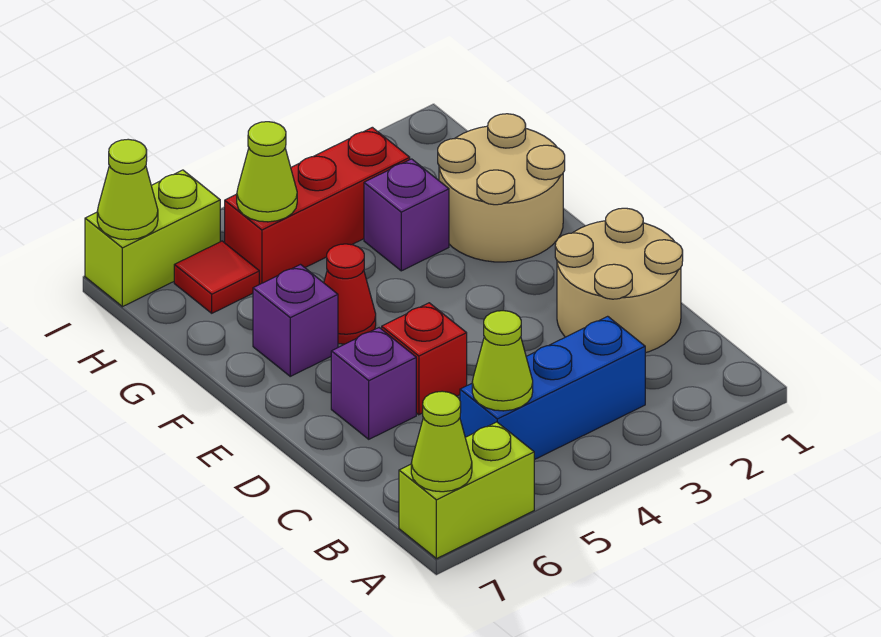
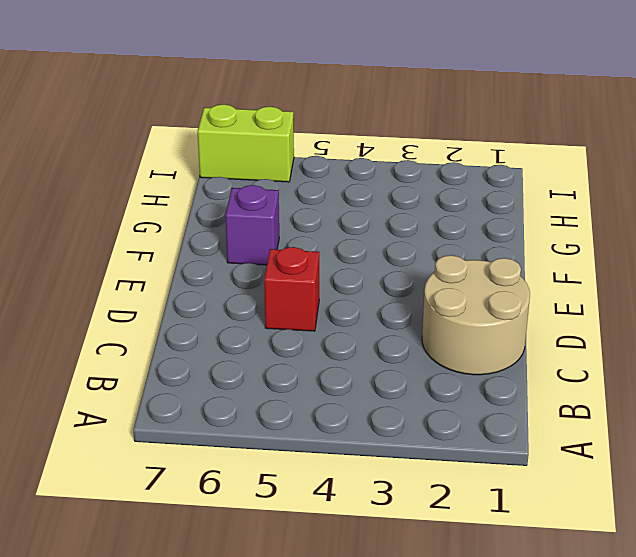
none -> lime brick A6:A7 level 1
none -> blue brick B3:B5 level 1
none -> purple brick D6 level 1

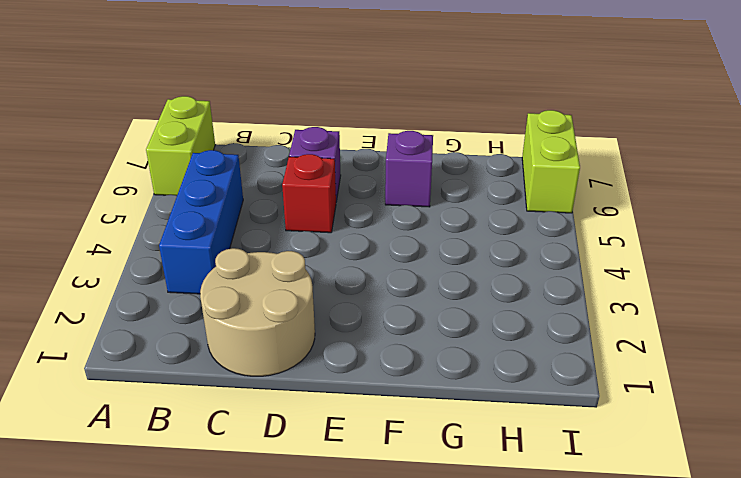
none -> tan round brick F1:G2 level 1
none -> red cone F5 level 1
none -> purple brick G3 level 1

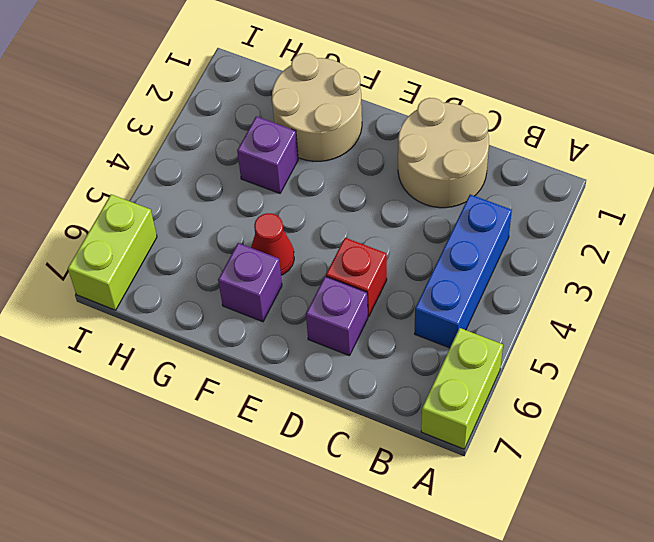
none -> red brick H3:H5 level 1
none -> red tile H6 level 1
none -> lime cone A7 level 2

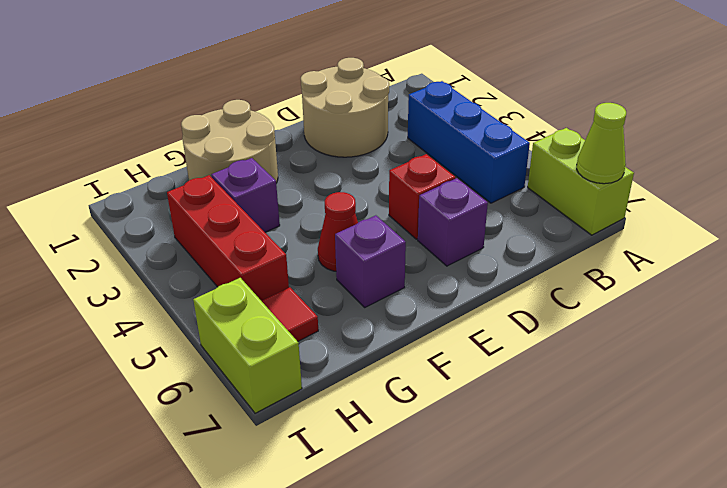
none -> lime cone B5 level 2
none -> lime cone H5 level 2
none -> lime cone I7 level 2

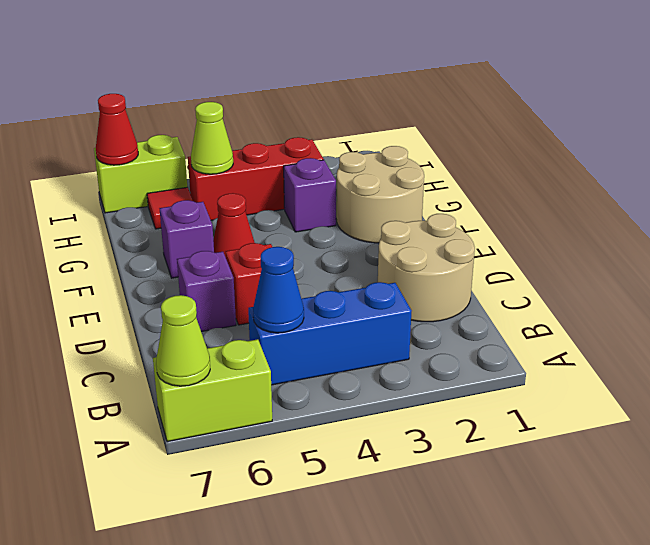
blue cone B5 level 2 -> lime cone B5 level 2
red cone I7 level 2 -> lime cone I7 level 2

